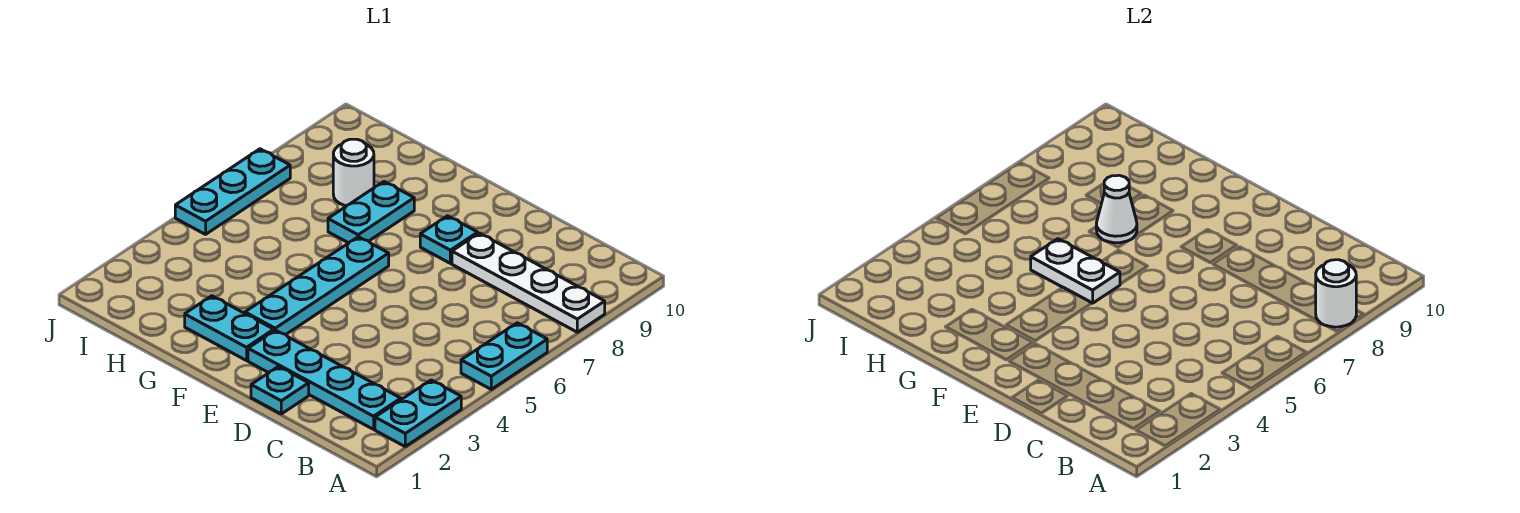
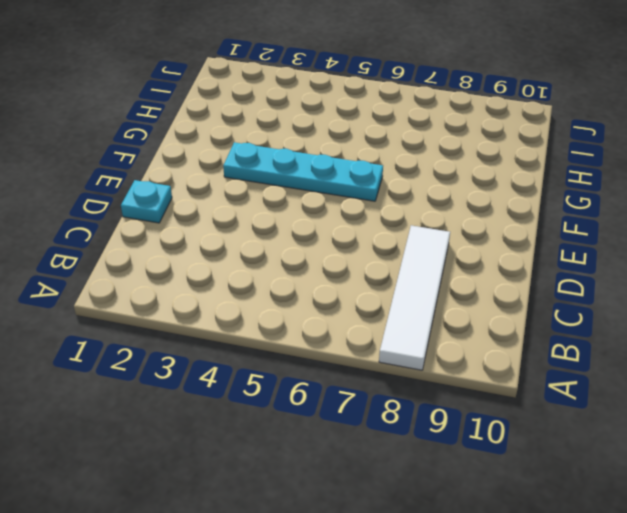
white tile A8:D8 level 1 -> white plate A8:D8 level 1
none -> cyan plate A2:A3 level 1
none -> cyan plate A5:A6 level 1
none -> cyan plate B2:E2 level 1

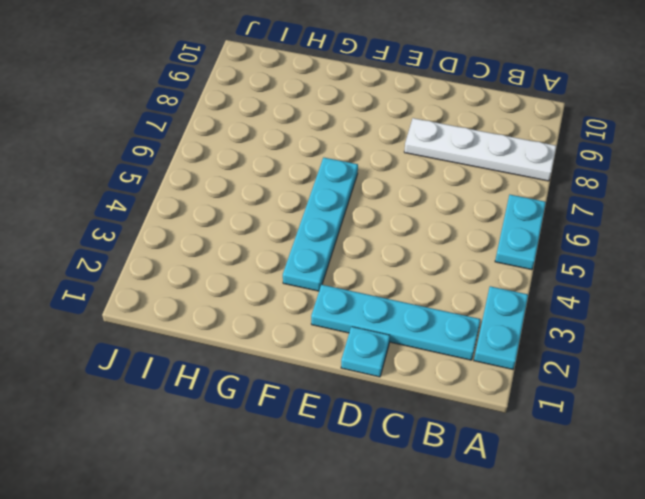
none -> cyan plate E8 level 1
none -> cyan plate F2:G2 level 1
none -> cyan plate G7:G8 level 1

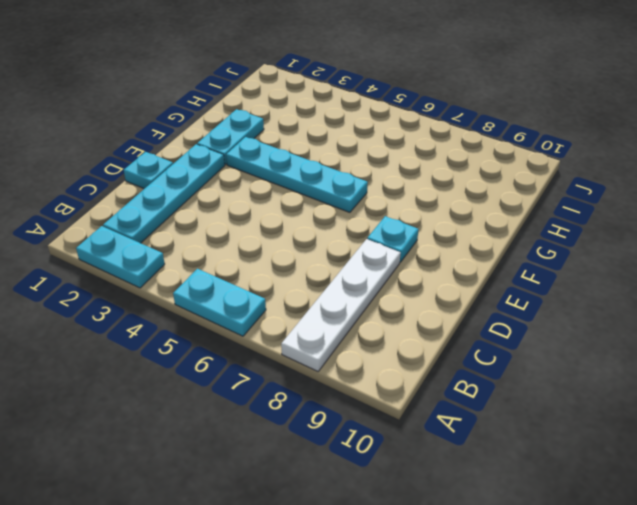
none -> cyan plate G7:G8 level 1
none -> white round brick H8 level 1
none -> cyan plate J5:J7 level 1

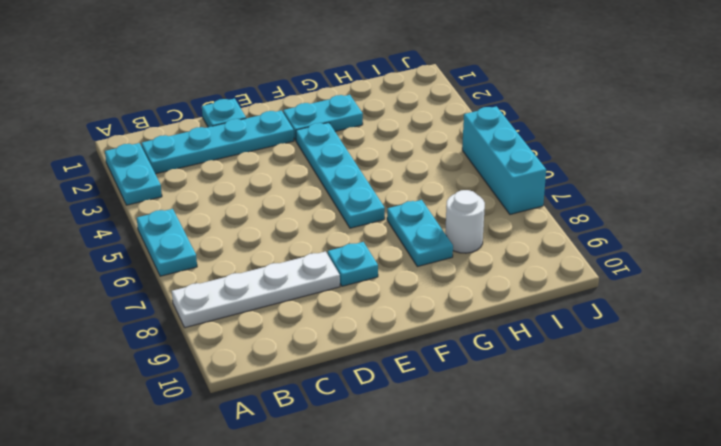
cyan brick J5:J7 level 1 -> cyan plate J5:J7 level 1
none -> white round brick A8 level 2
none -> white plate F5:G5 level 2
none -> white cone G7 level 2

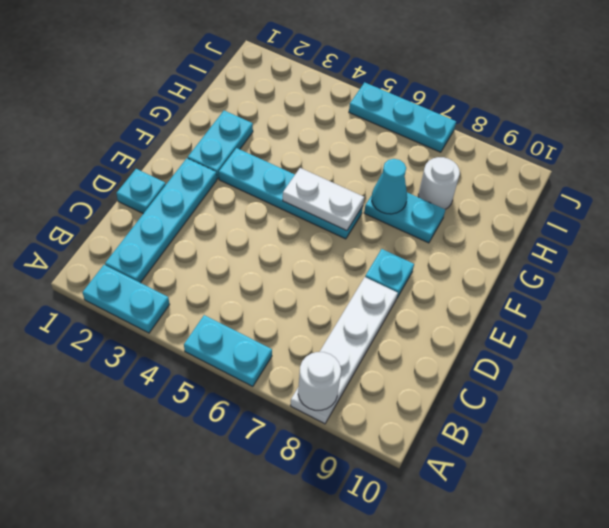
white plate F5:F6 level 2 -> white plate F5:G5 level 2
cyan cone G7 level 2 -> white cone G7 level 2

